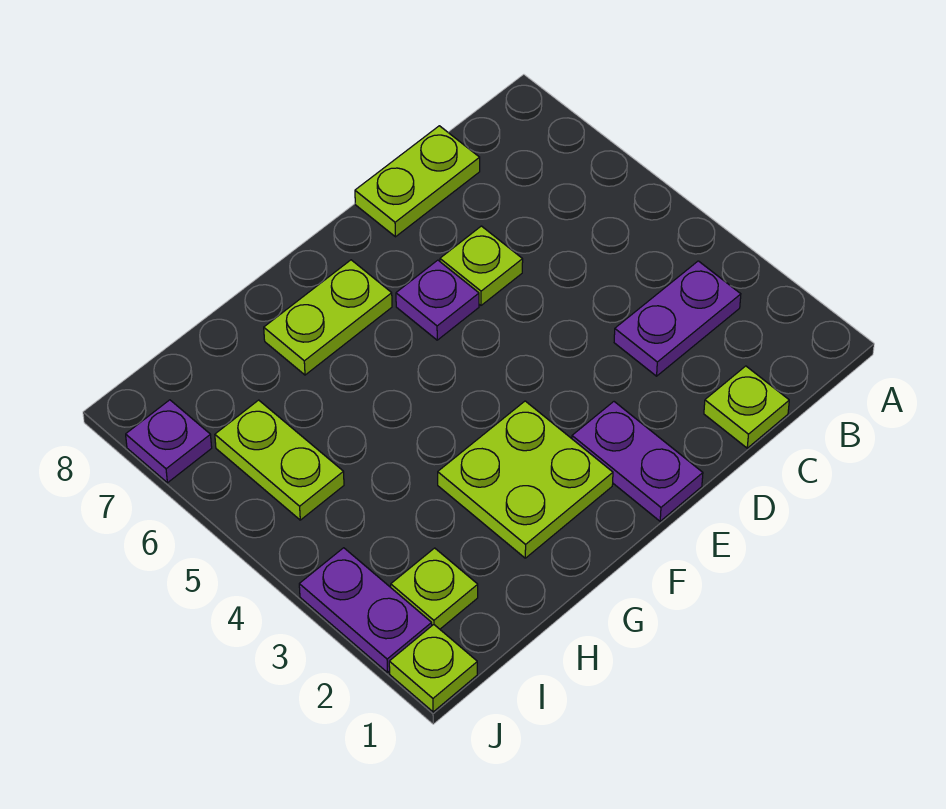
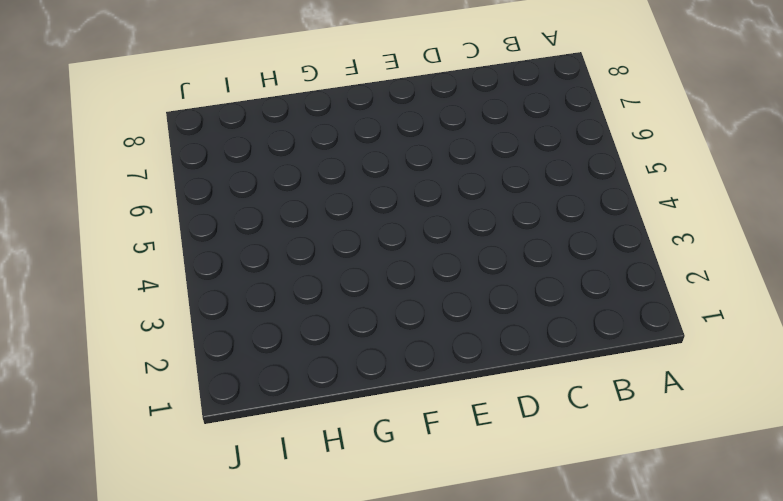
none -> purple plate B3:C3 level 1
none -> lime plate C1 level 1
none -> lime plate C8:D8 level 1

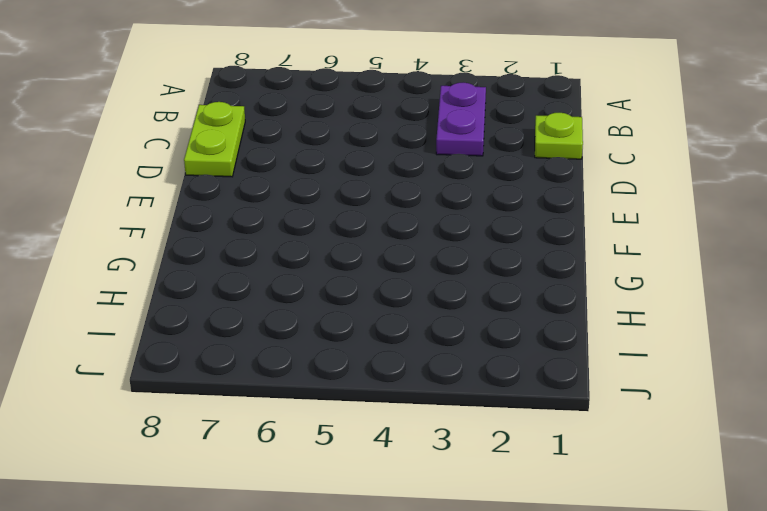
none -> lime plate D6 level 1
none -> purple plate E1:E2 level 1
none -> purple plate E6 level 1

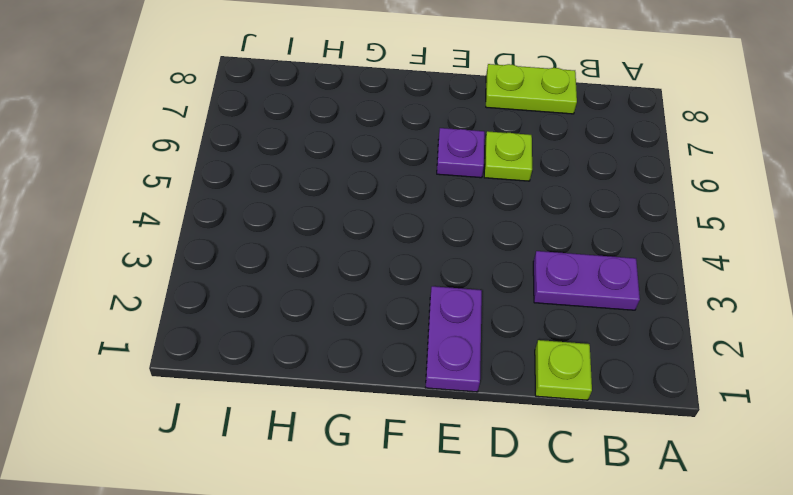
none -> lime plate F2:G3 level 1
none -> lime plate F7:G7 level 1
none -> lime plate I2 level 1

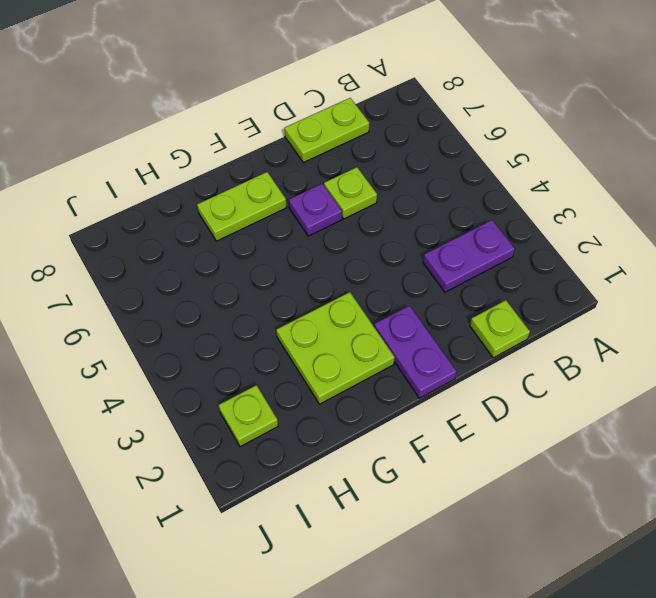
none -> lime plate I5:I6 level 1
none -> lime plate J1 level 1
none -> purple plate J2:J3 level 1

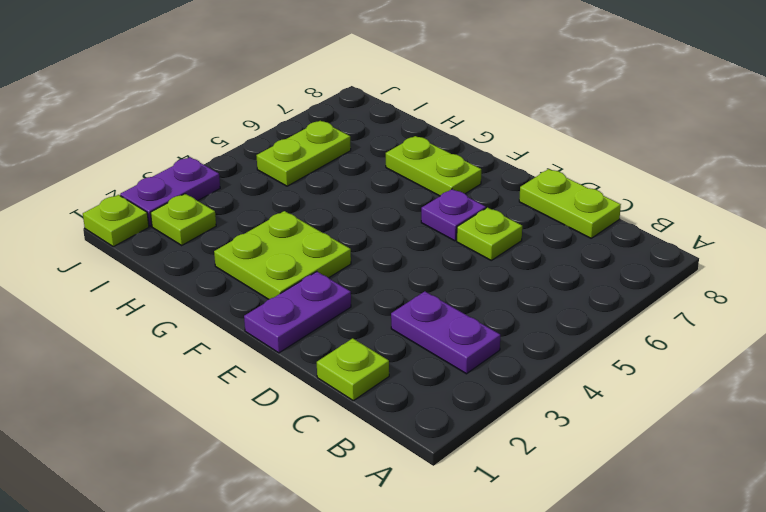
none -> purple plate J7 level 1

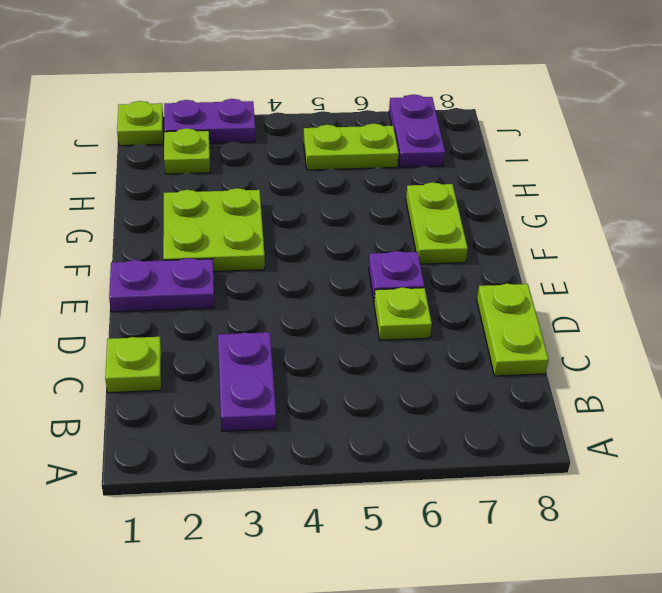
purple plate I7:J7 level 1 -> purple plate J7 level 1

